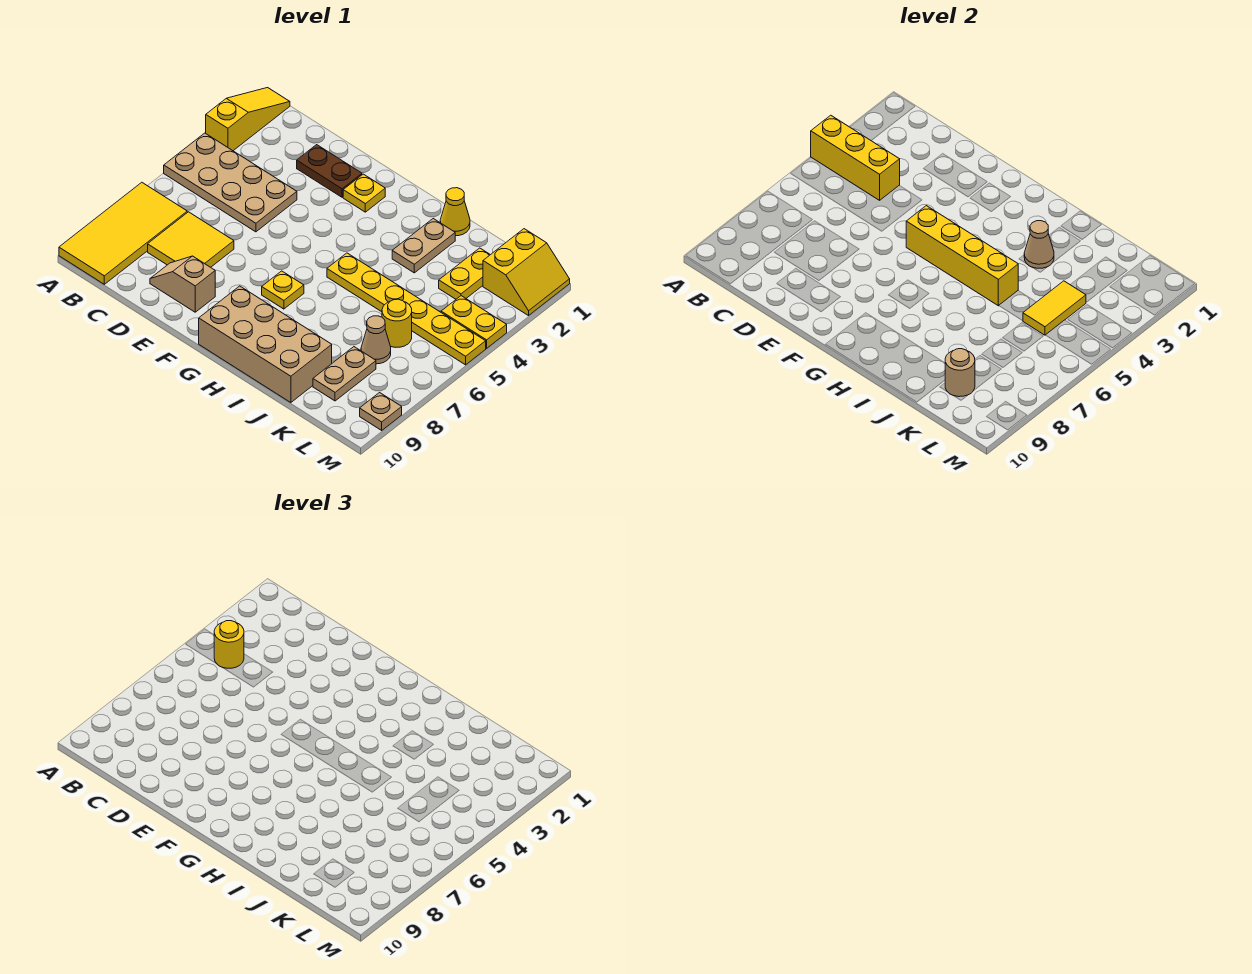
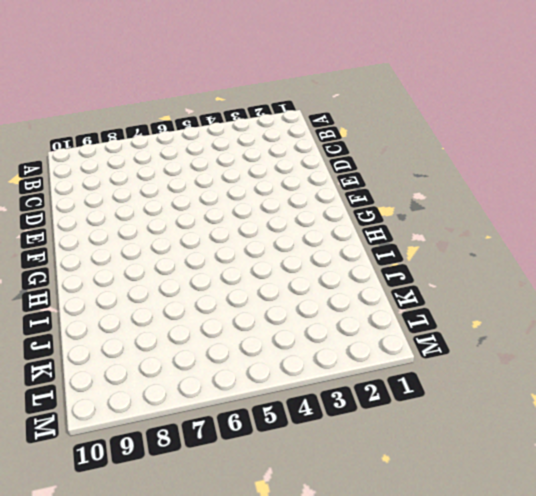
none -> yellow slope A1:A3 level 1 top 3
none -> tan plate A4:D5 level 1
none -> yellow tile A7:B10 level 1

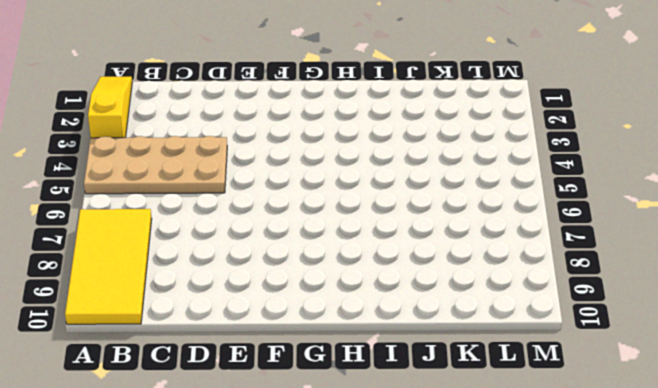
none -> yellow tile C7:D8 level 1
none -> brown plate D2:E2 level 1
none -> tan slope D9:E9 level 1 top E

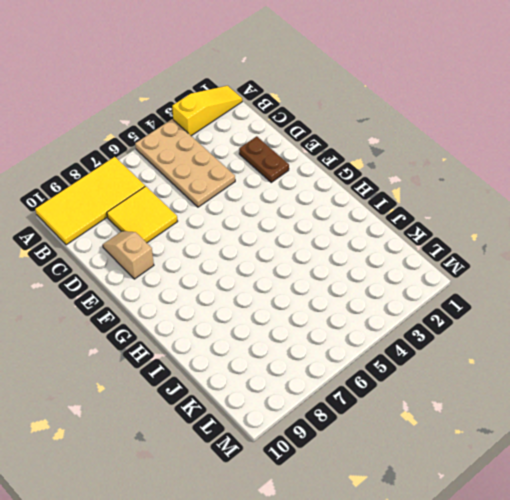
none -> yellow plate F2 level 1
none -> yellow plate G7 level 1
none -> tan brick G9:J10 level 1

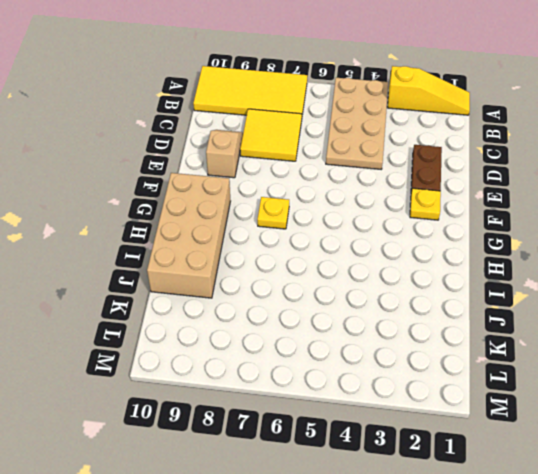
none -> yellow plate H5:M5 level 1
none -> yellow cone I1 level 1
none -> tan plate I2:I3 level 1

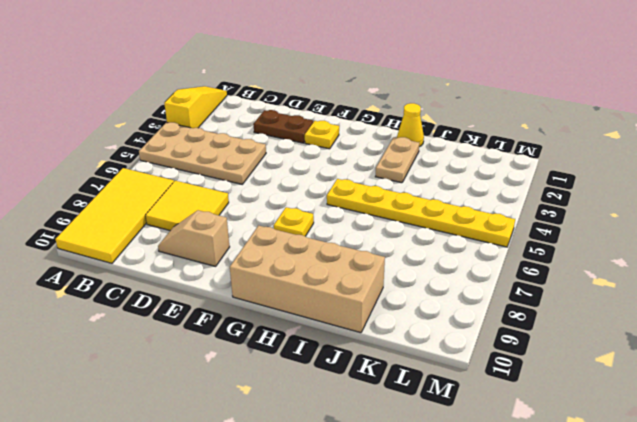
none -> yellow plate K2:K3 level 1
none -> yellow round brick K6 level 1
none -> tan cone K7 level 1

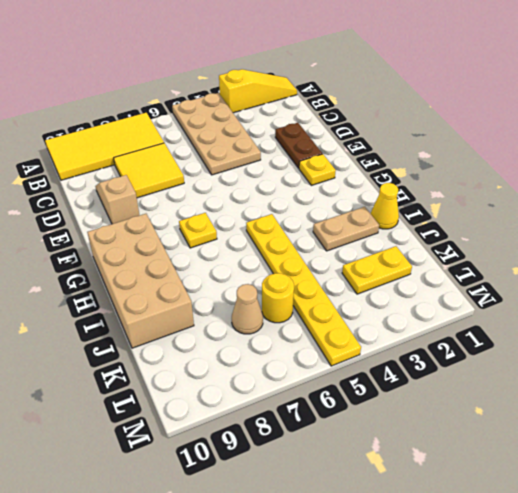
none -> tan plate K8:K9 level 1
none -> yellow slope L1:M2 level 1 top L
none -> yellow plate L4:M4 level 1

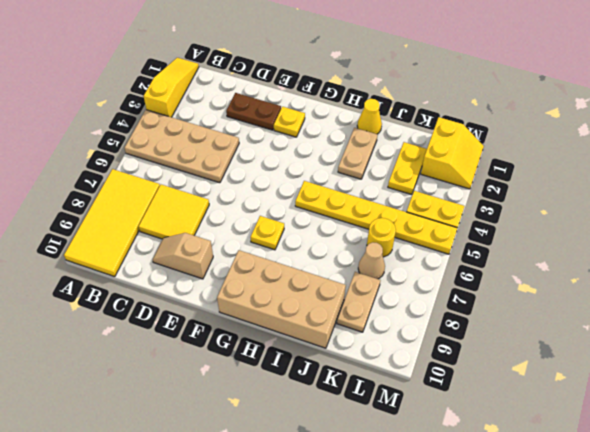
none -> tan plate M9 level 1
none -> yellow brick A4:C4 level 2
none -> yellow brick F5:I5 level 2

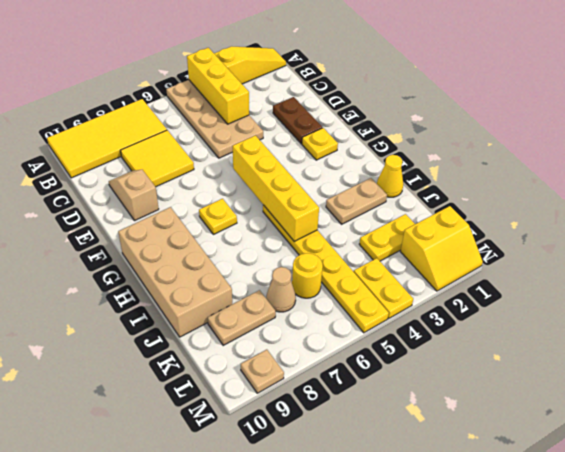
none -> tan cone I3 level 2
none -> yellow tile K4:K5 level 2
none -> tan round brick K9 level 2

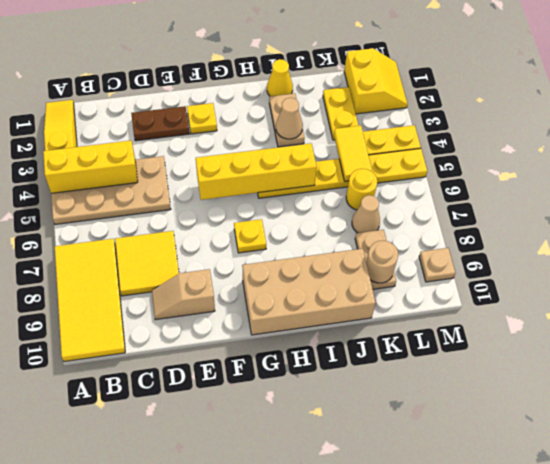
none -> yellow round brick B4 level 3

